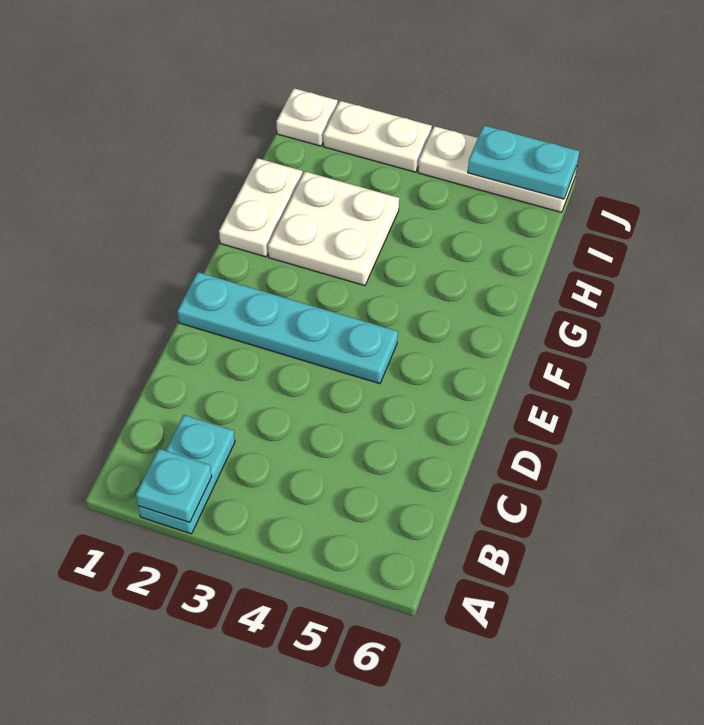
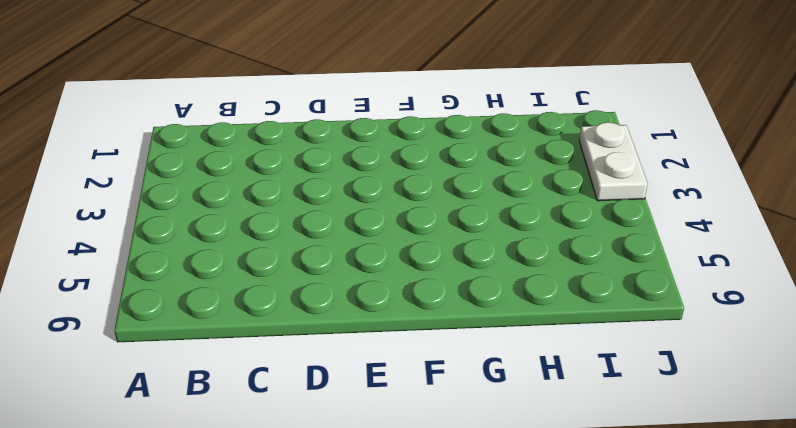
none -> cyan plate A2:B2 level 1
none -> cyan plate E1:E4 level 1

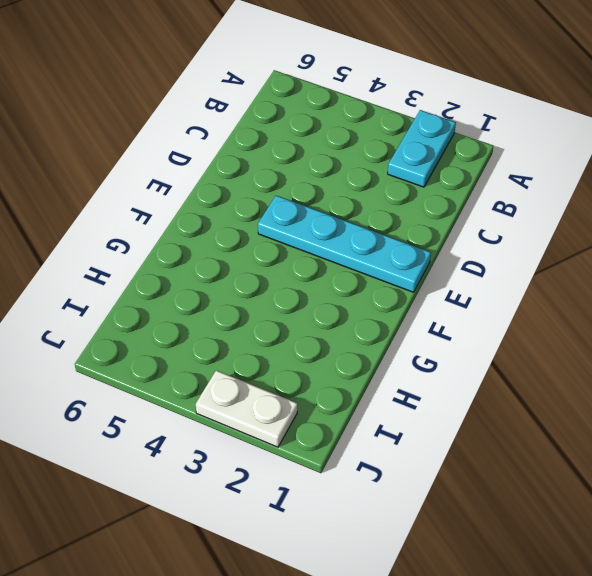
none -> white plate G1:H1 level 1
none -> white plate G2:H3 level 1

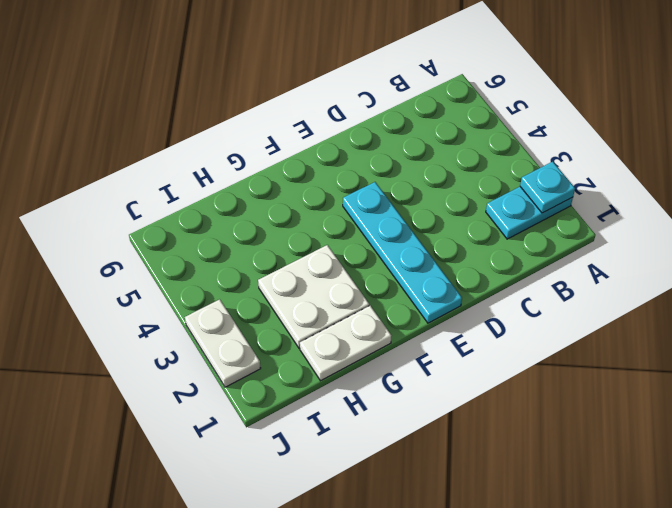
none -> white plate J1 level 1
none -> white plate J4:J6 level 1

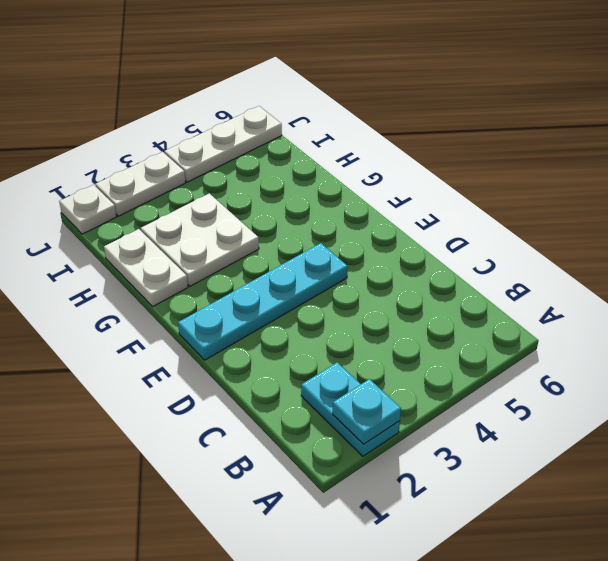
none -> cyan plate J5:J6 level 2

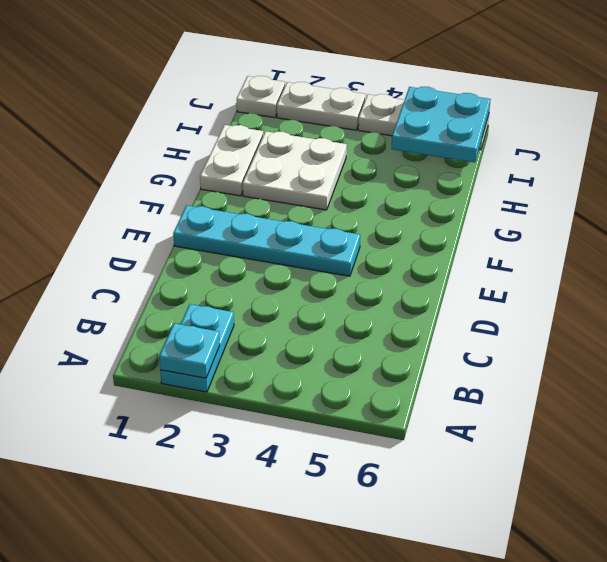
cyan plate I5:J6 level 2 -> cyan plate J5:J6 level 2

